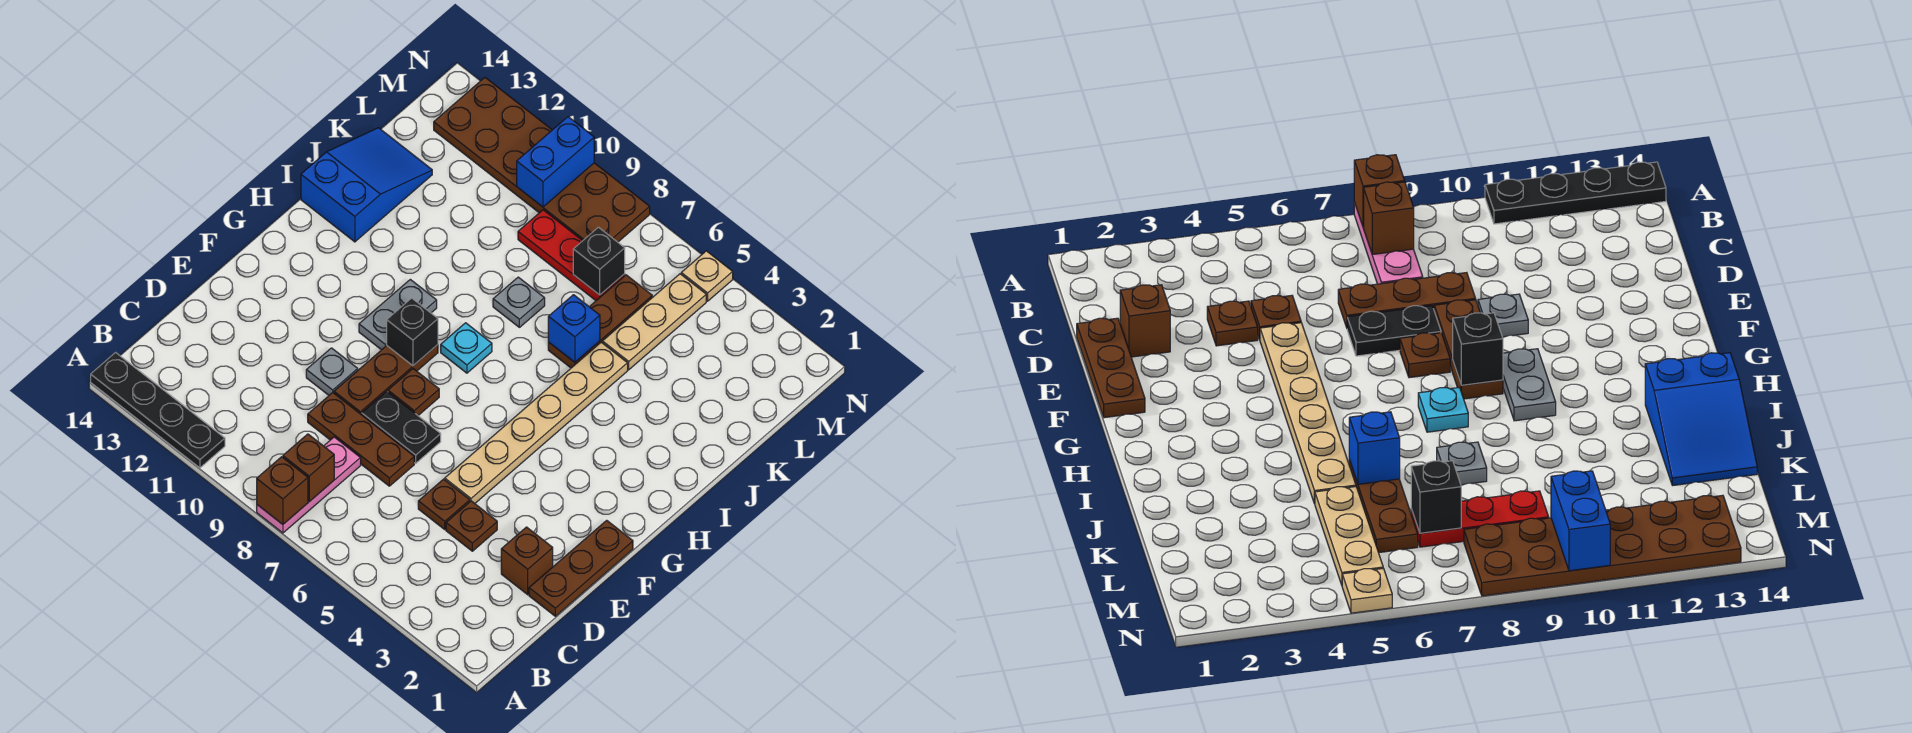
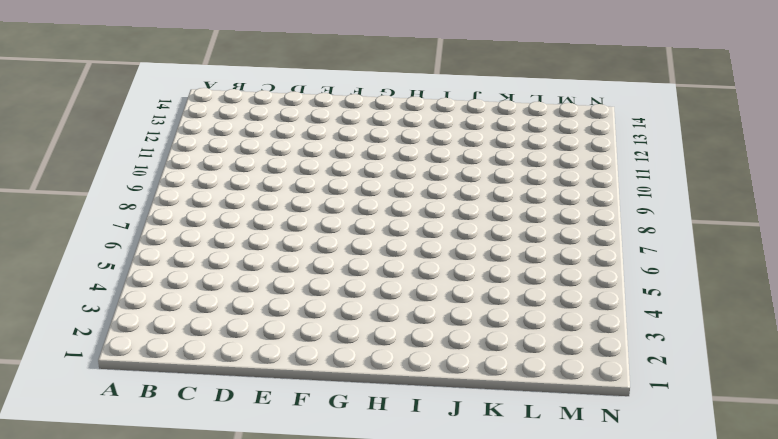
none -> pink plate A8:C8 level 1
none -> black plate A11:A14 level 1
none -> brown plate D1:F1 level 1

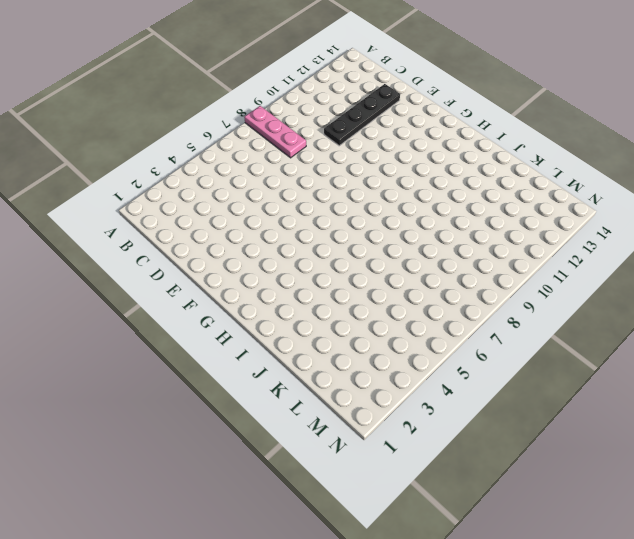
black plate D10:D13 level 1 -> black plate A11:A14 level 1
none -> brown plate D1:F1 level 1
none -> brown brick D2 level 1
none -> brown plate D4 level 1

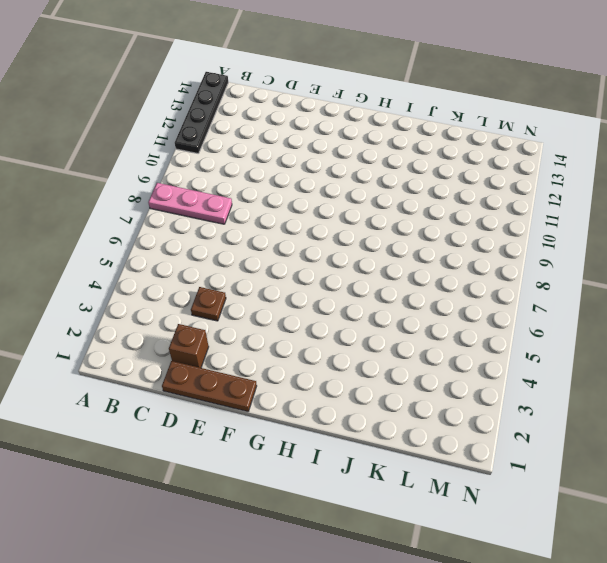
none -> brown plate D5 level 1
none -> brown plate D7:D9 level 1
none -> tan plate E5:J5 level 1

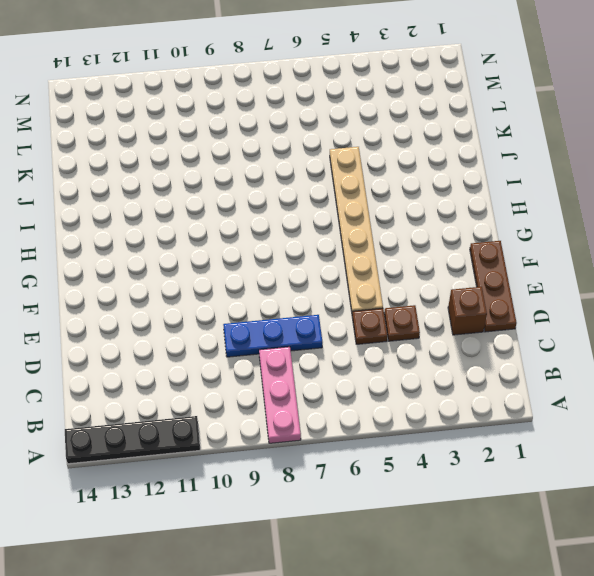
blue plate D7:D9 level 1 -> brown plate D7:D9 level 1
none -> black plate E7:E8 level 1
none -> brown plate E9:G9 level 1
none -> grey plate E10 level 1

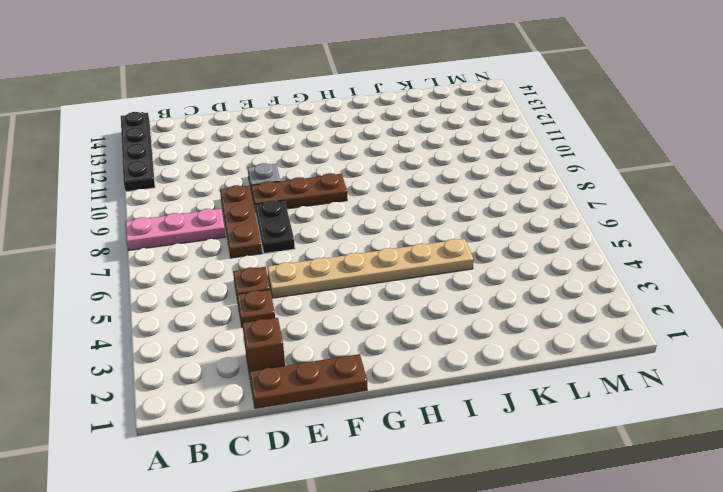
none -> brown plate F8 level 1
none -> grey plate G10:H10 level 1
none -> cyan plate H8 level 1

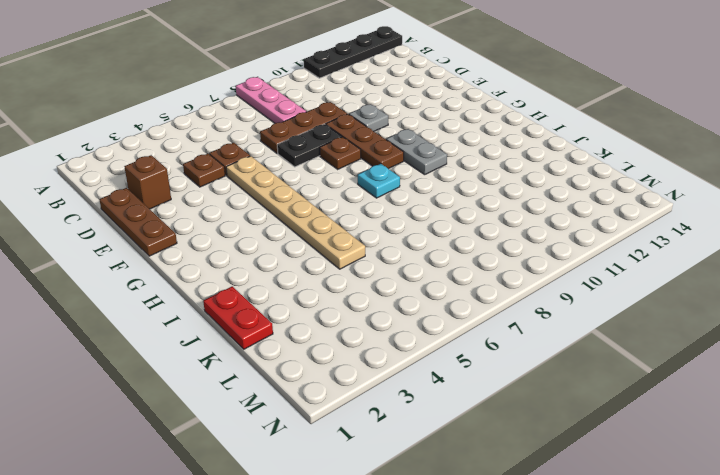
red plate J1:K1 level 1 -> none
none -> blue slope I13:K14 level 1 top I
none -> brown plate J6:L6 level 1
none -> grey plate J8 level 1

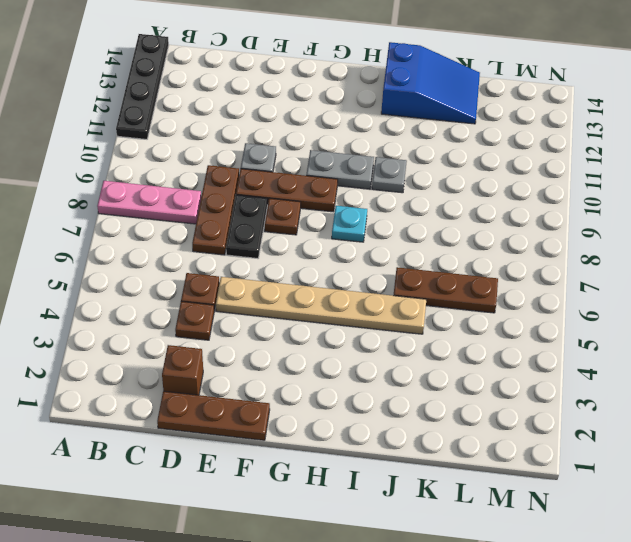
grey plate I10 level 1 -> grey plate J8 level 1
none -> tan plate K5:M5 level 1
none -> red plate L7:L9 level 1
none -> brown plate M8:N13 level 1

